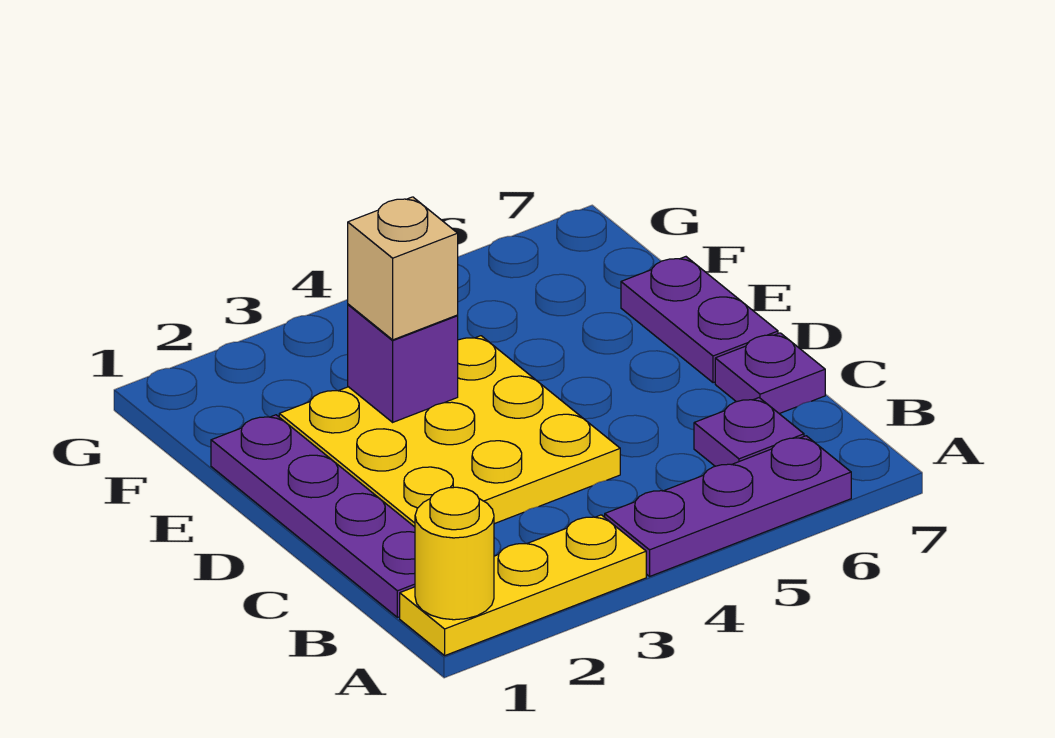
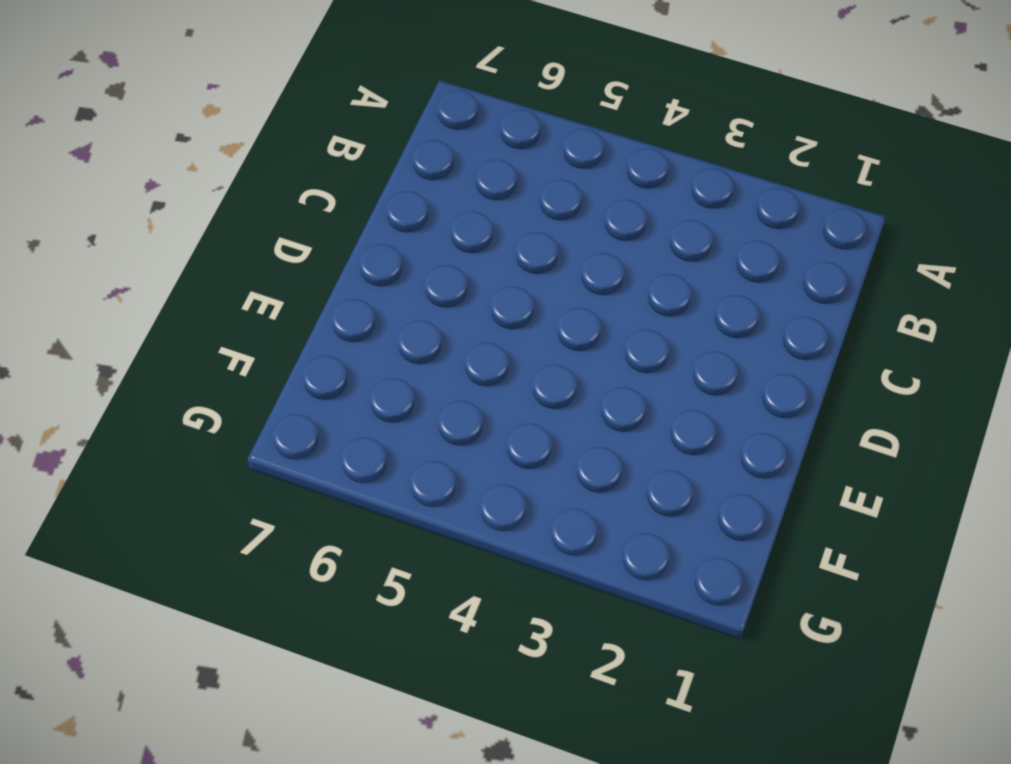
none -> yellow plate A1:A3 level 1
none -> purple plate A4:A6 level 1

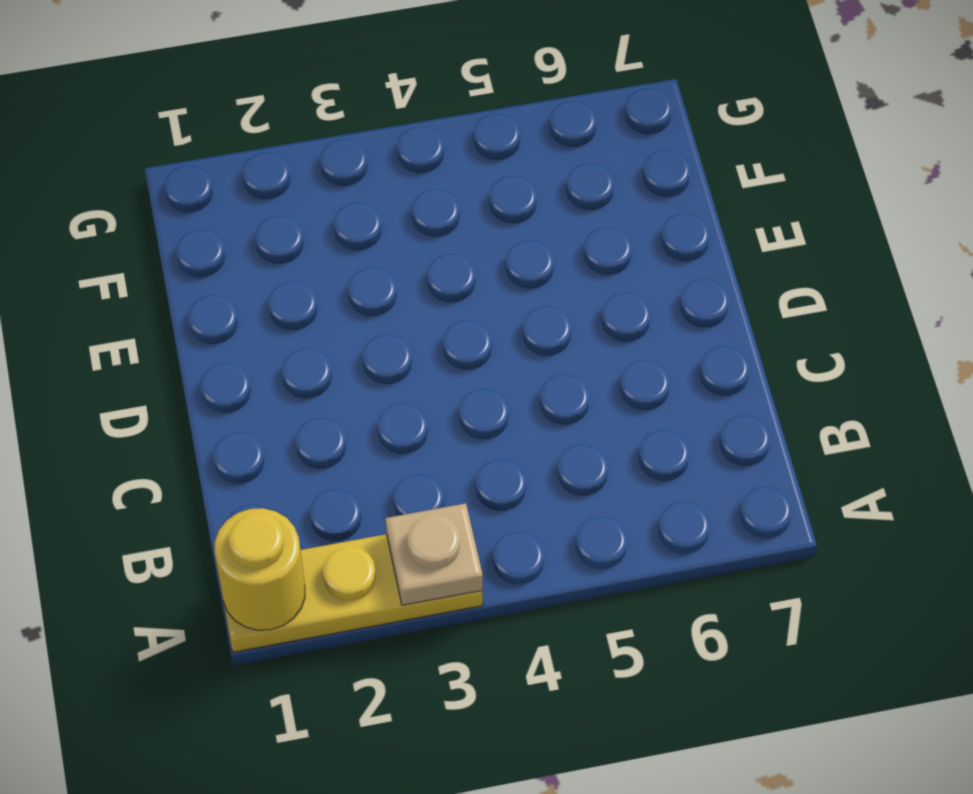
tan plate A3 level 2 -> none
none -> purple plate A4:A6 level 1
none -> purple plate B1:E1 level 1

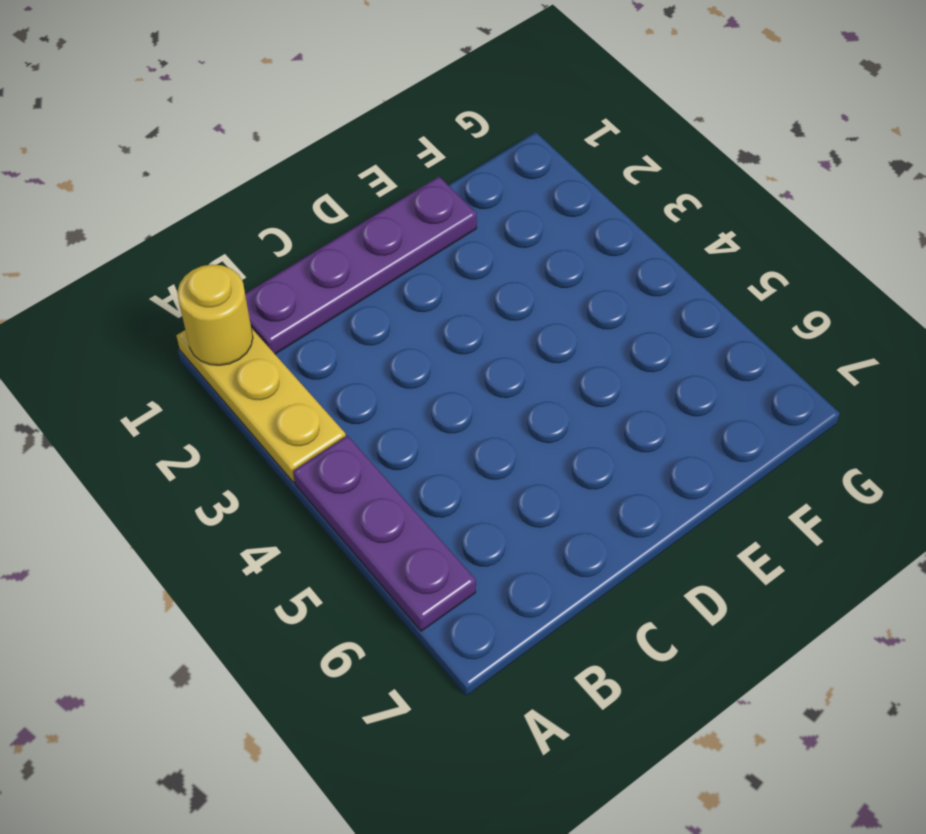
none -> purple plate B6 level 1
none -> yellow plate C2:E4 level 1

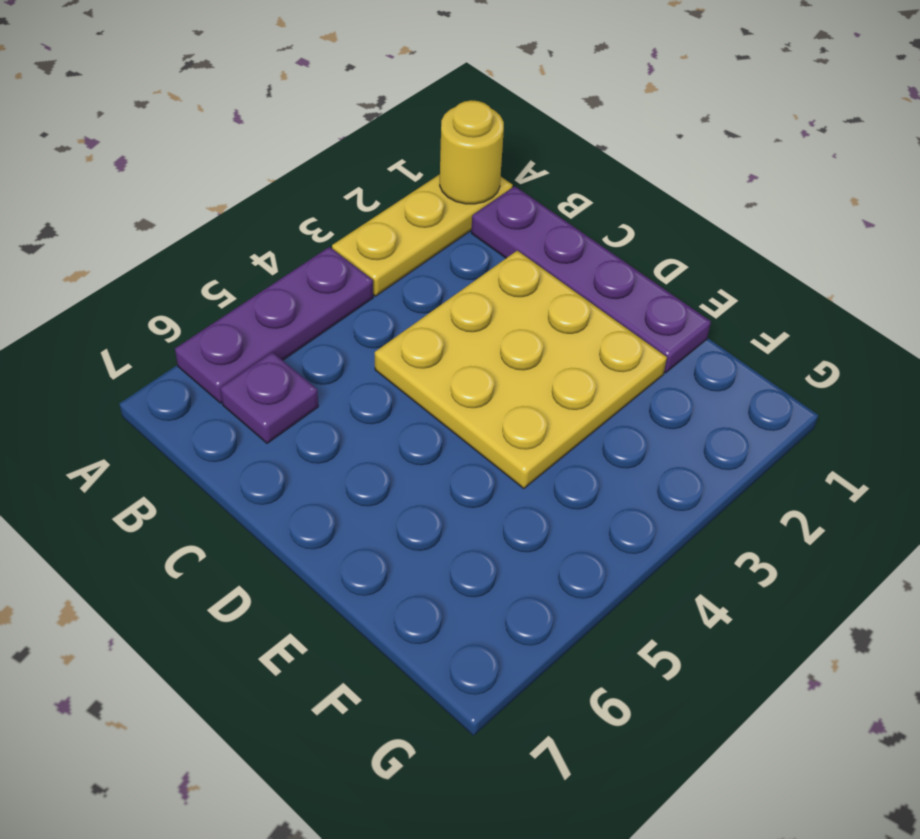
none -> purple plate C7 level 1
none -> purple plate D7:E7 level 1

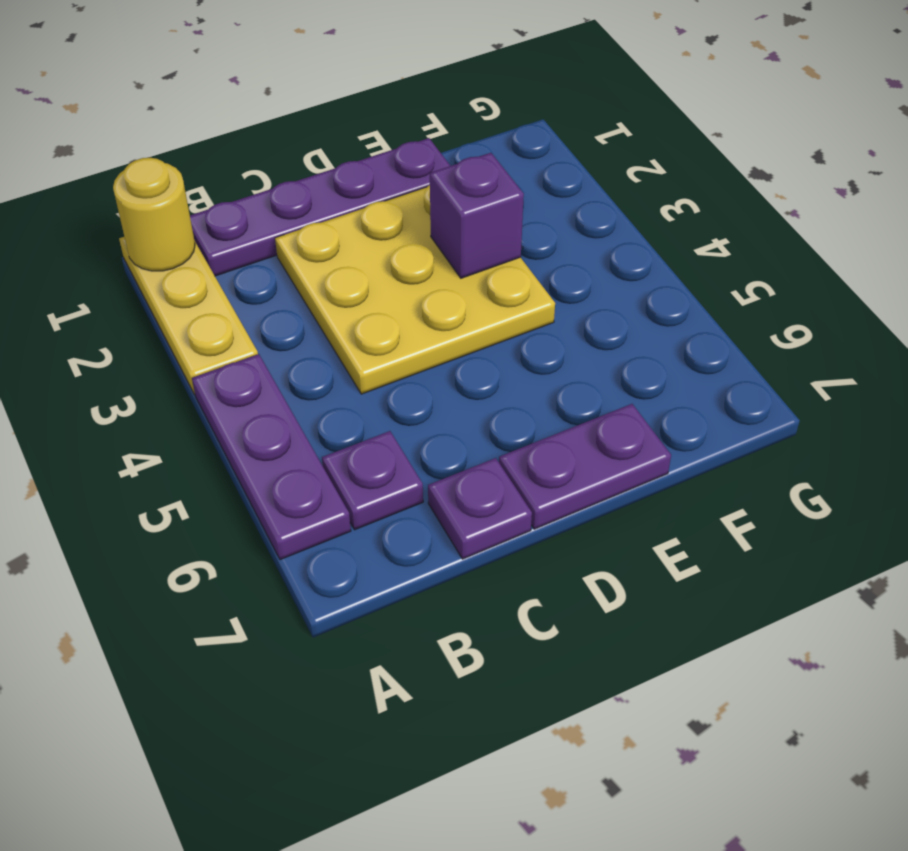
none -> tan brick E3 level 3

